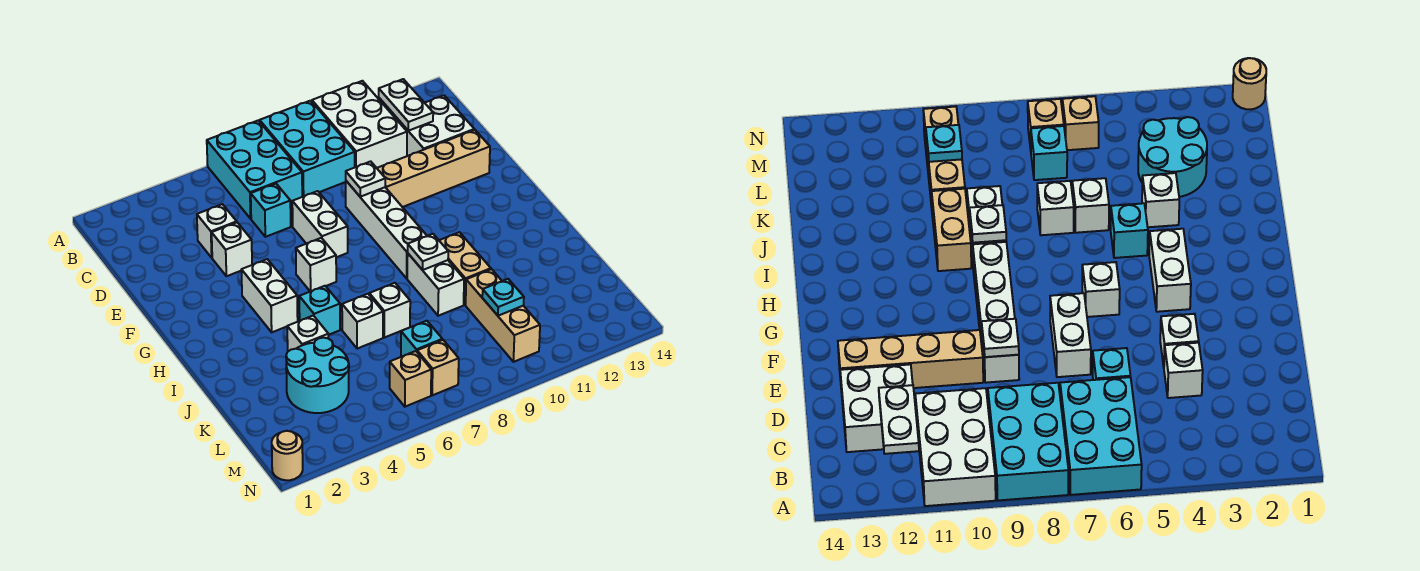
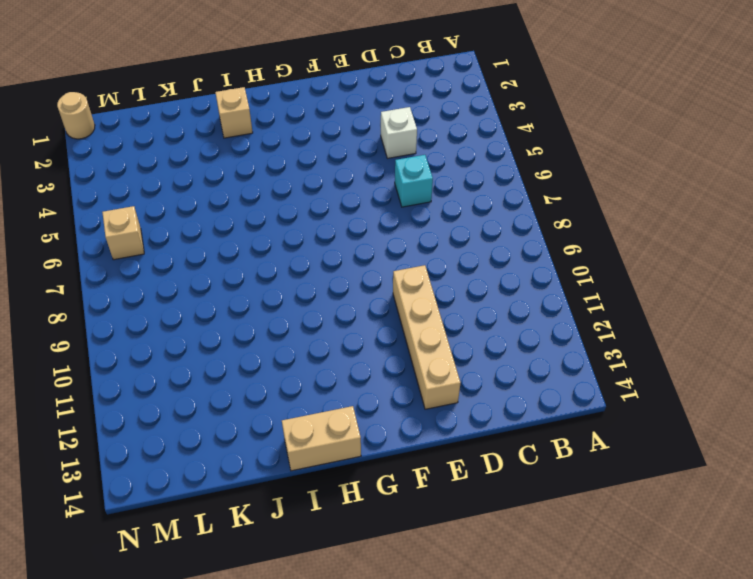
tan brick H14:I14 level 1 -> tan brick I10:J10 level 1
tan brick I2 level 1 -> tan brick M7 level 1
none -> cyan brick A6:C7 level 1
none -> cyan brick A8:C9 level 1
none -> white brick A10:C11 level 1

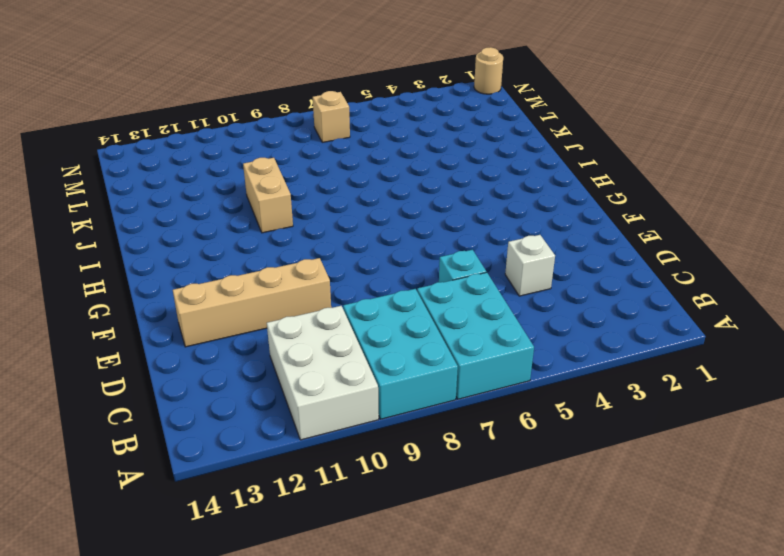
none -> white brick C12:D13 level 1
none -> white brick E4 level 1
none -> white brick E7:F7 level 1

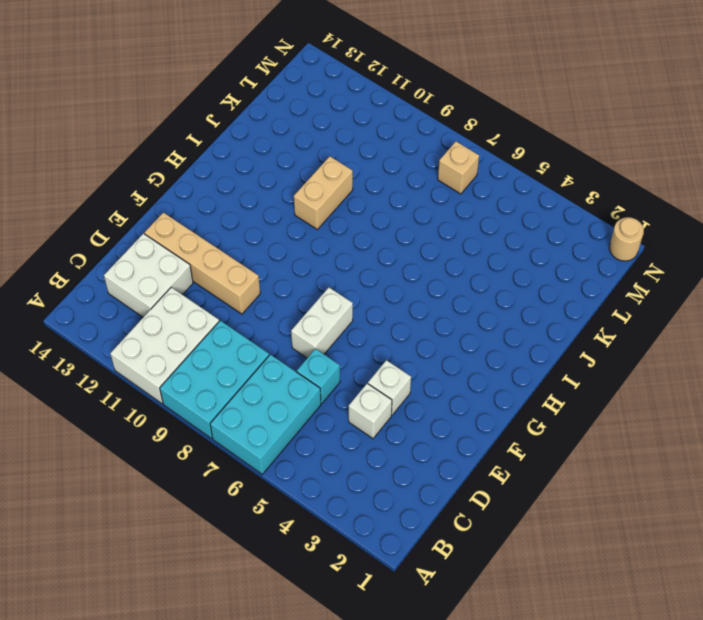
none -> white brick E9:H9 level 1
none -> white brick G4:H4 level 1
none -> white brick G6 level 1

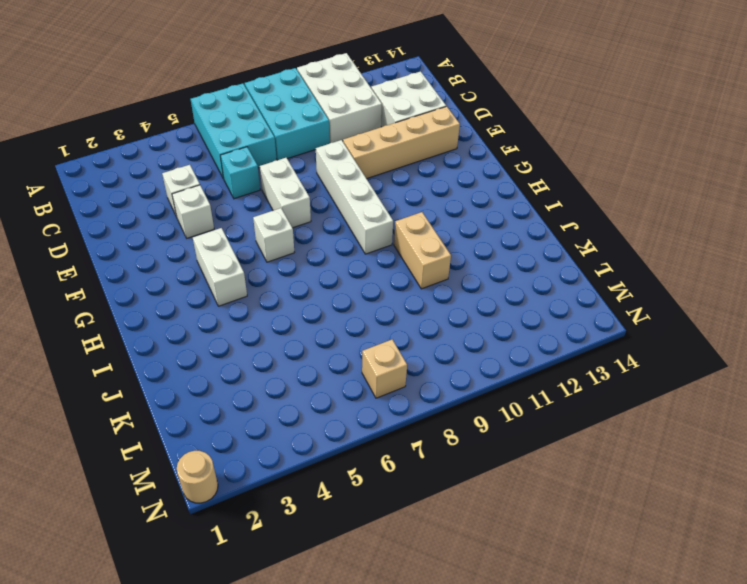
none -> cyan brick I5 level 1
none -> white brick I9:J9 level 1
none -> white brick J4 level 1

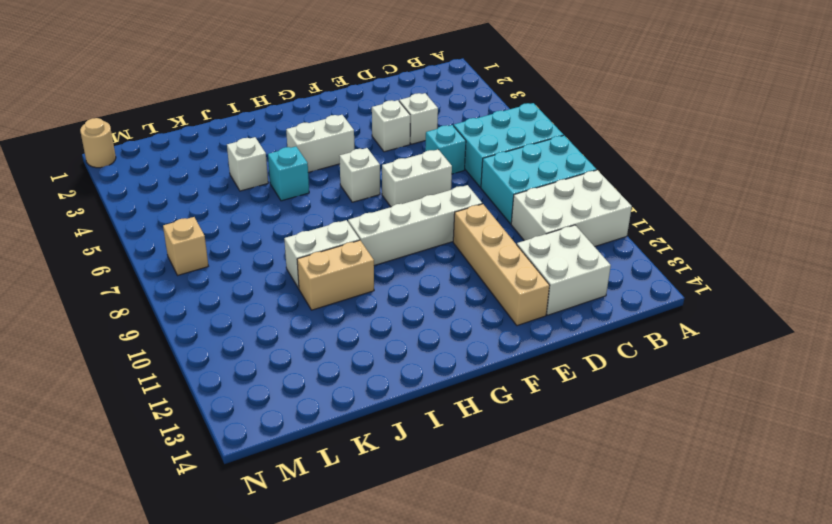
none -> white brick J6 level 1
none -> white brick J7 level 1
none -> cyan round brick K3:L4 level 1

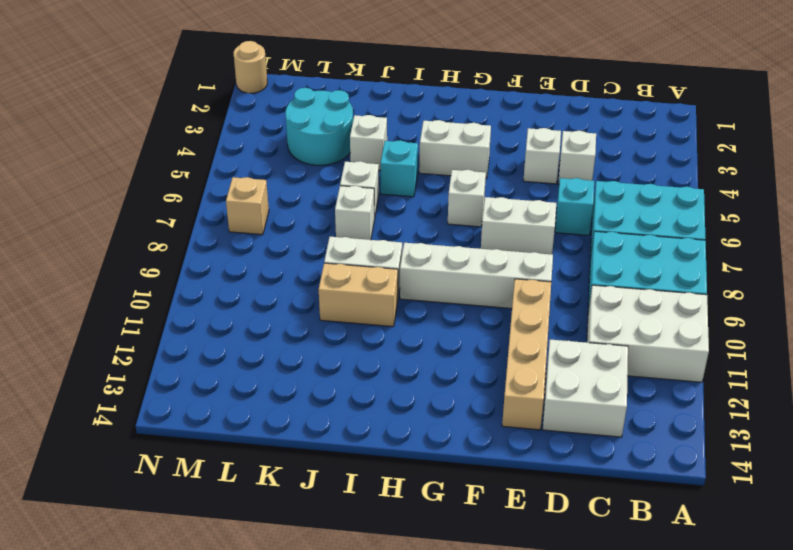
none -> tan brick K10:M10 level 1
none -> cyan brick L7 level 1
none -> tan brick M6 level 1

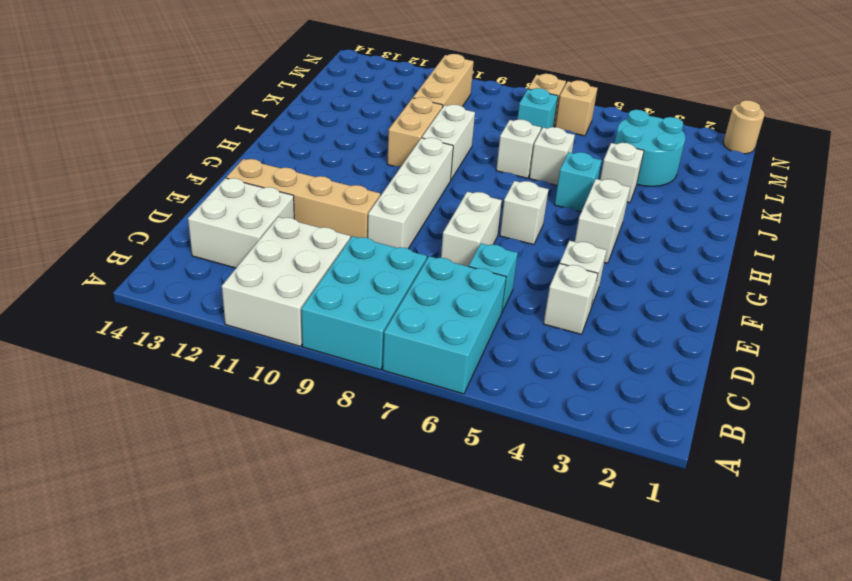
none -> white plate B12:C12 level 2
none -> white plate E9 level 2
none -> white plate I9 level 2

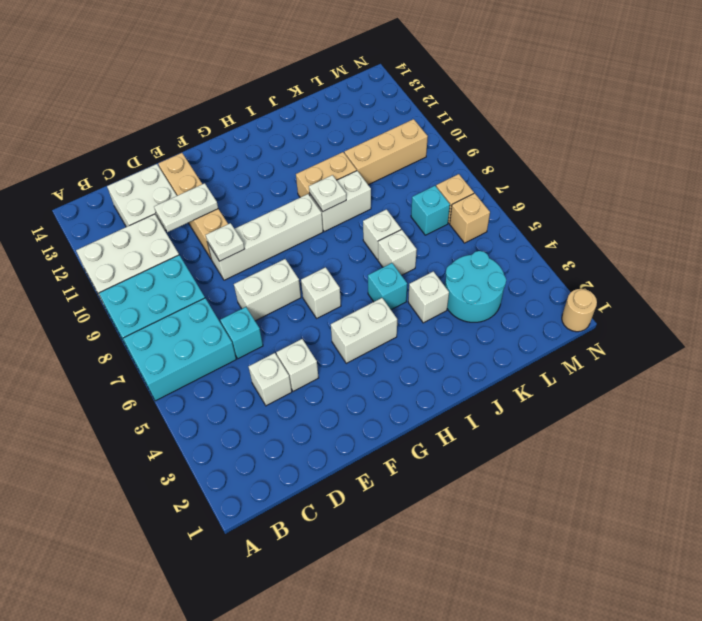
white plate D11:E11 level 2 -> white plate B12:C12 level 2
none -> cyan plate L10 level 2

